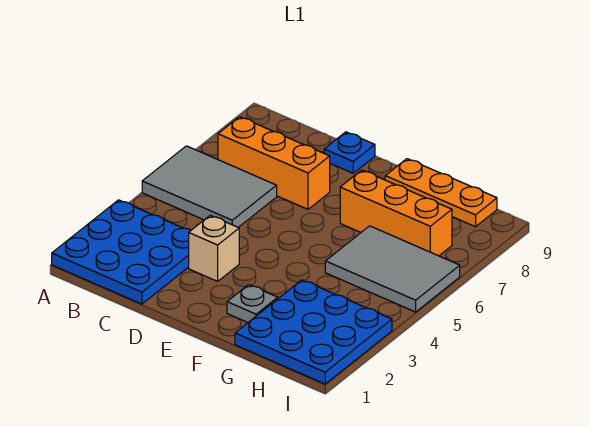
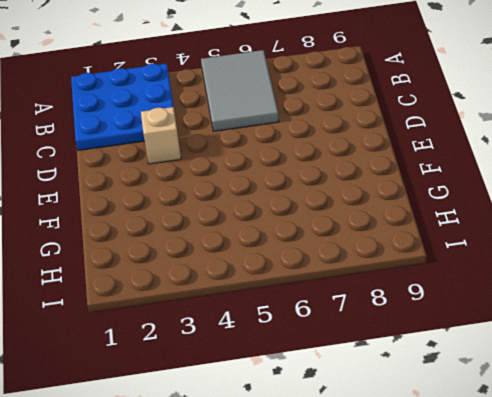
none -> orange brick B7:D7 level 1
none -> blue plate D9 level 1

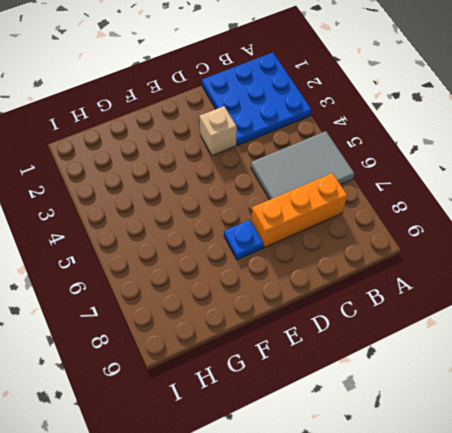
blue plate E7 level 1 -> blue plate D9 level 1
none -> grey plate F2 level 1
none -> orange brick F7:H7 level 1

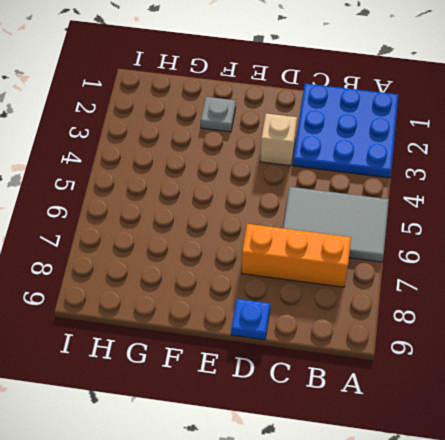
none -> orange brick F7:H7 level 1
none -> orange plate F9:H9 level 1

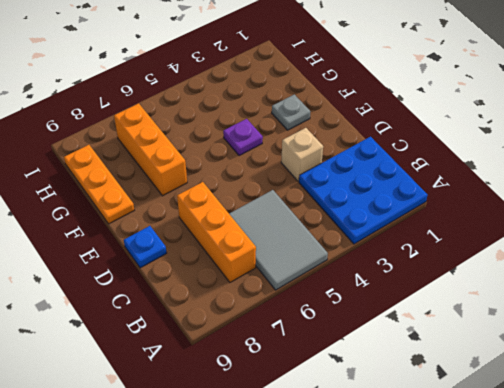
purple plate F4 level 1 -> none
none -> blue plate G1:I3 level 1
none -> grey tile G5:I6 level 1

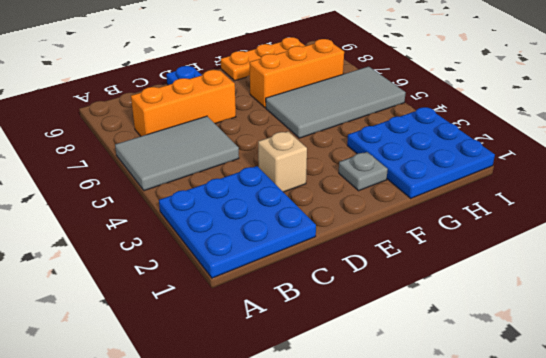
grey tile F5:I6 level 1 -> grey tile G5:I6 level 1

